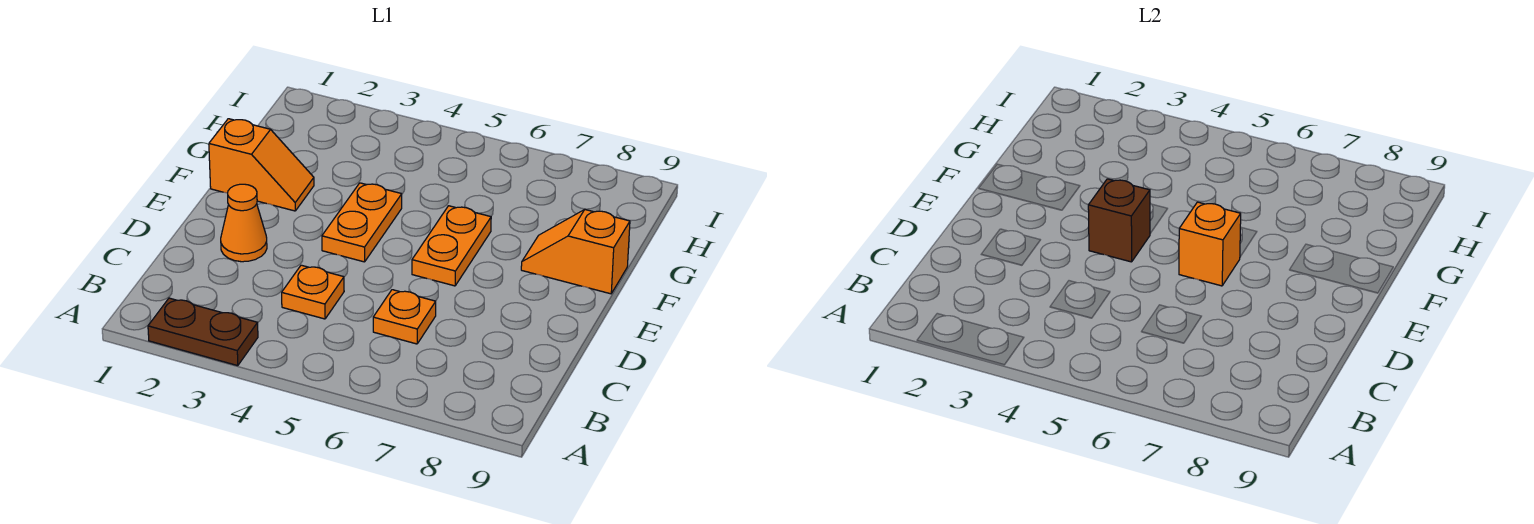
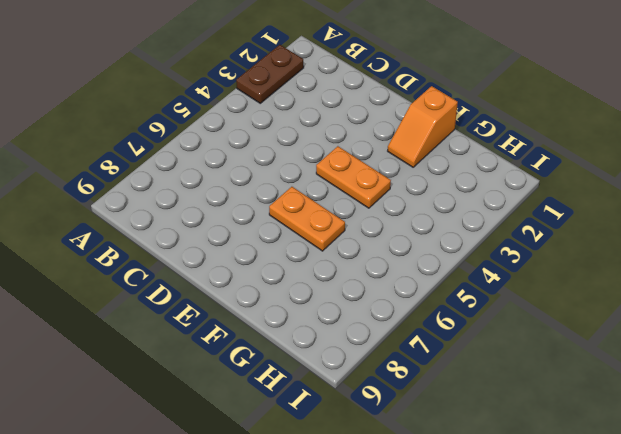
none -> orange plate C4 level 1
none -> orange plate C6 level 1

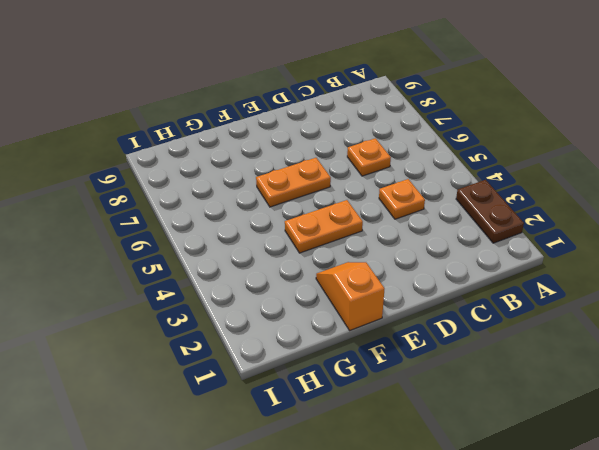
none -> orange cone D2 level 1
none -> orange slope F8:F9 level 1 top 9

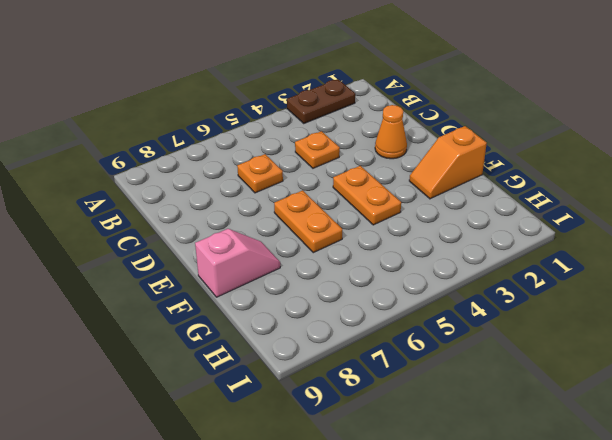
pink slope F8:F9 level 1 top 9 -> orange slope F8:F9 level 1 top 9
none -> brown brick E4 level 2
none -> orange brick E6 level 2

